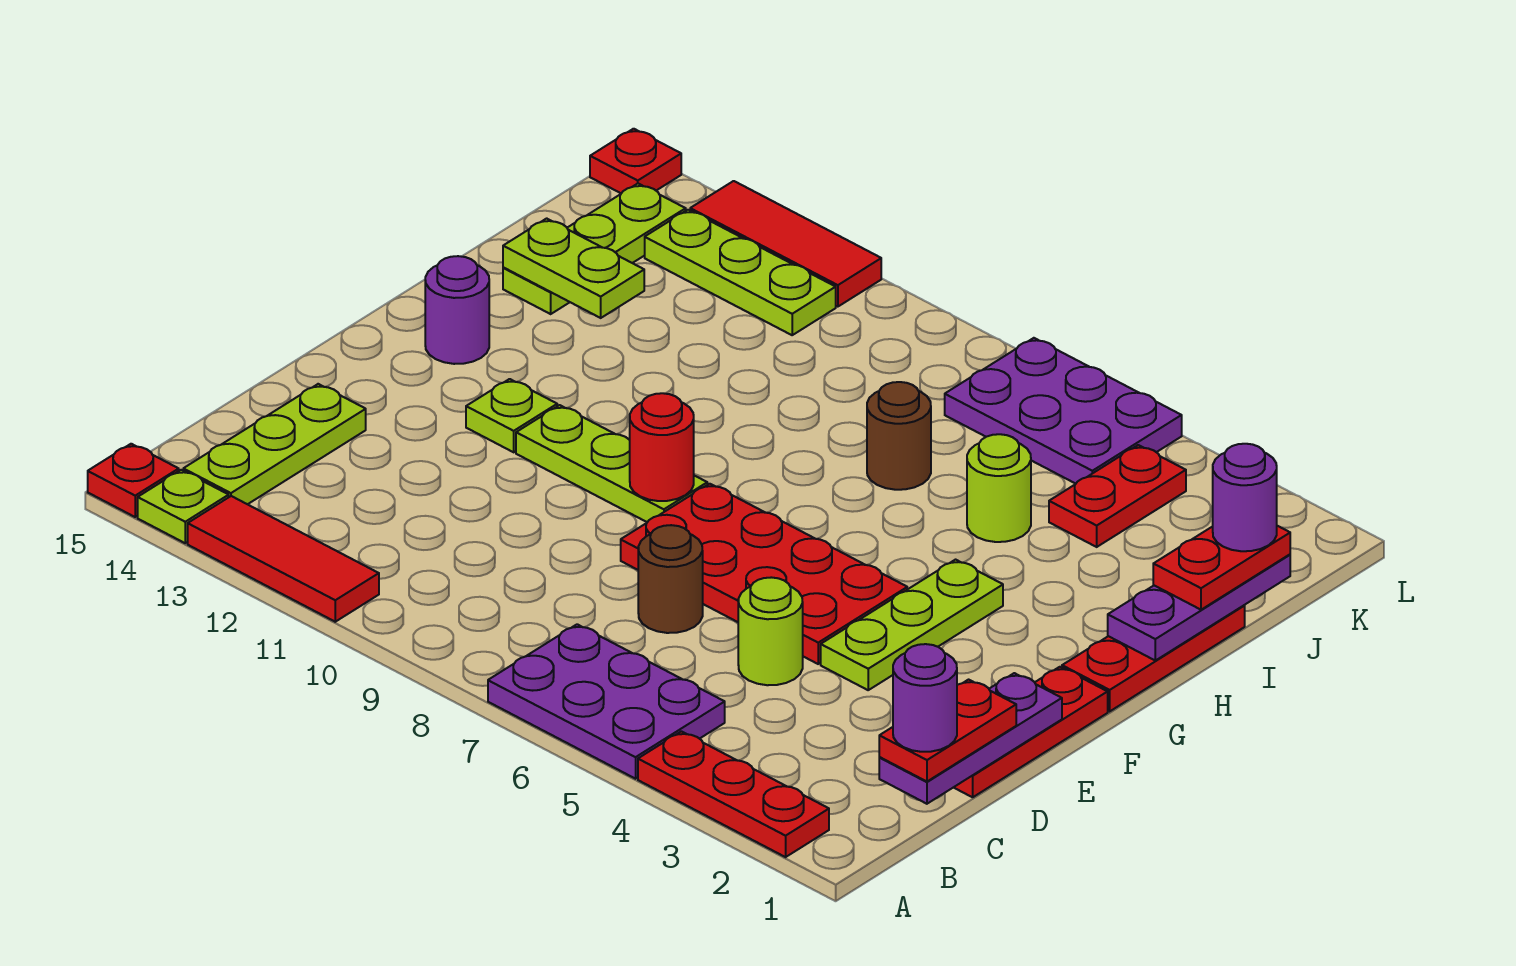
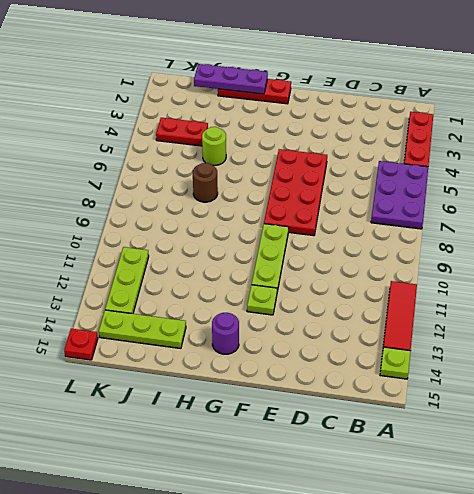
none -> red plate A15 level 1
none -> lime plate B14:D14 level 1
none -> red plate D1:F1 level 1
none -> lime round brick D5 level 1

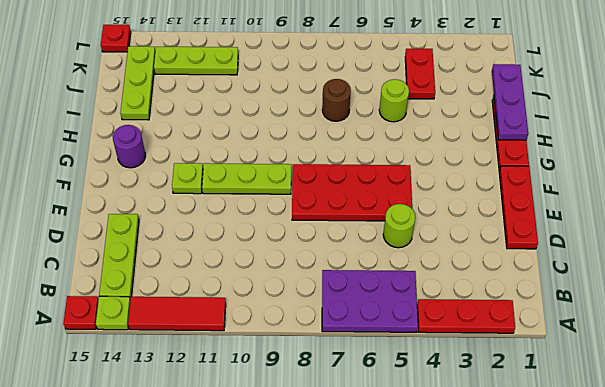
none -> brown round brick D7 level 1
none -> lime plate E4:G4 level 1
none -> purple plate K5:L7 level 1
none -> red tile L11:L13 level 1

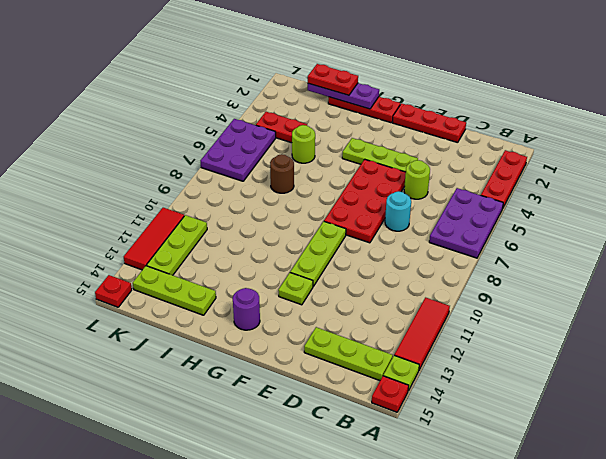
cyan round brick D7 level 1 -> brown round brick D7 level 1
none -> purple plate C1:E1 level 2
none -> red round brick F9 level 2
none -> lime plate I13:I14 level 2
none -> red plate C1:D1 level 3

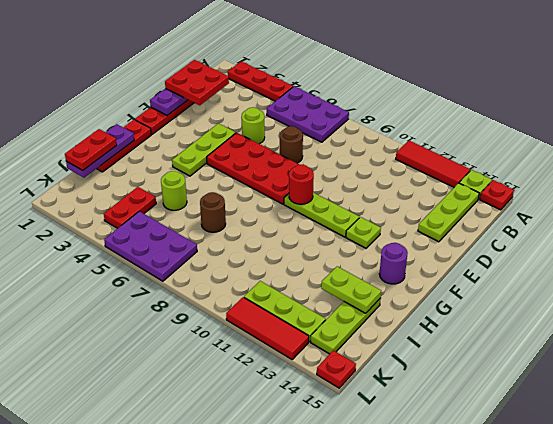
red plate C1:D2 level 3 -> red plate C1:D1 level 3
none -> purple round brick C1 level 4
none -> purple round brick J1 level 4

